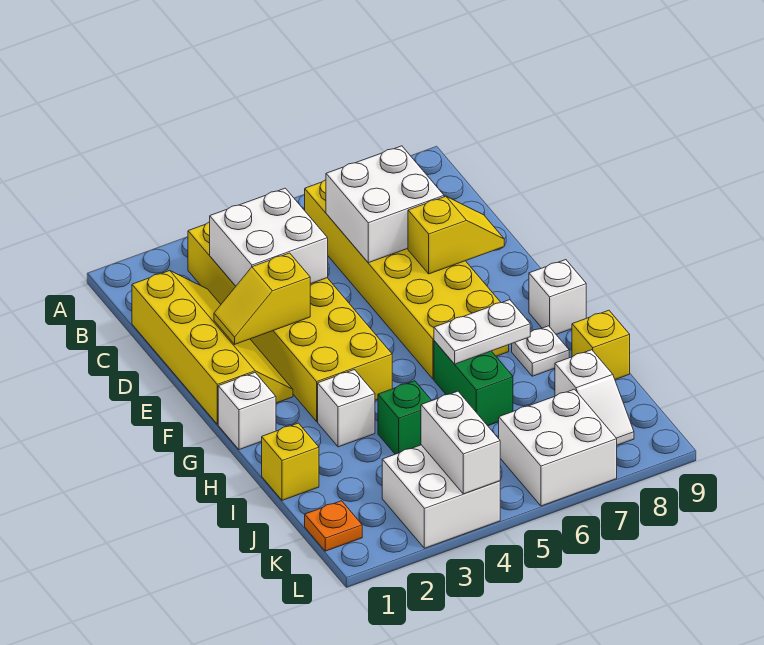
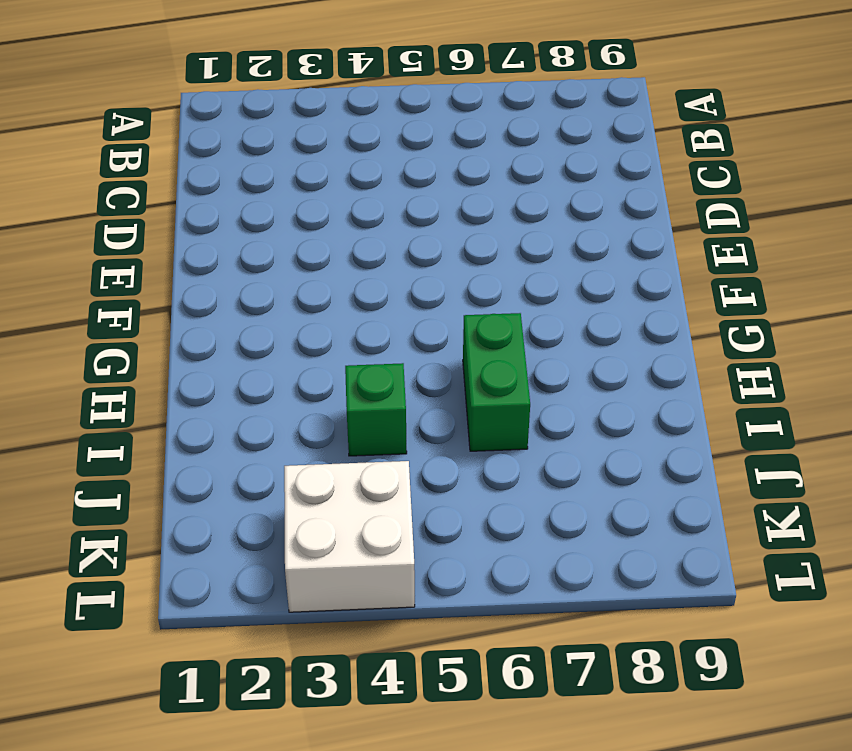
none -> yellow brick B3:G4 level 1
none -> yellow brick B6:G7 level 1
none -> yellow slope C1:F2 level 1 top 1

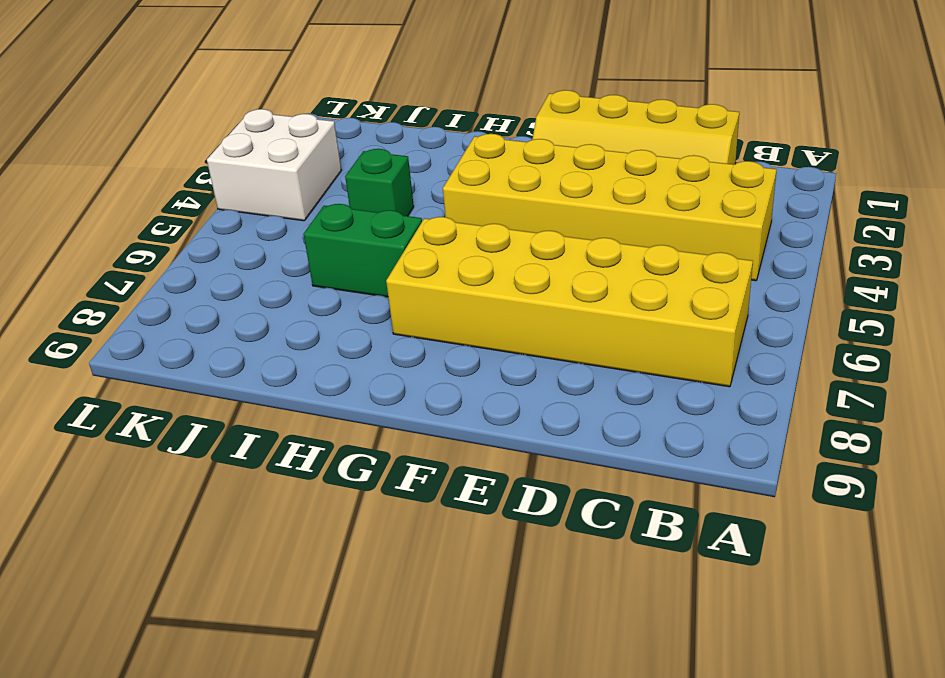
none -> white brick G1 level 1
none -> white brick G9 level 1
none -> white brick H3 level 1

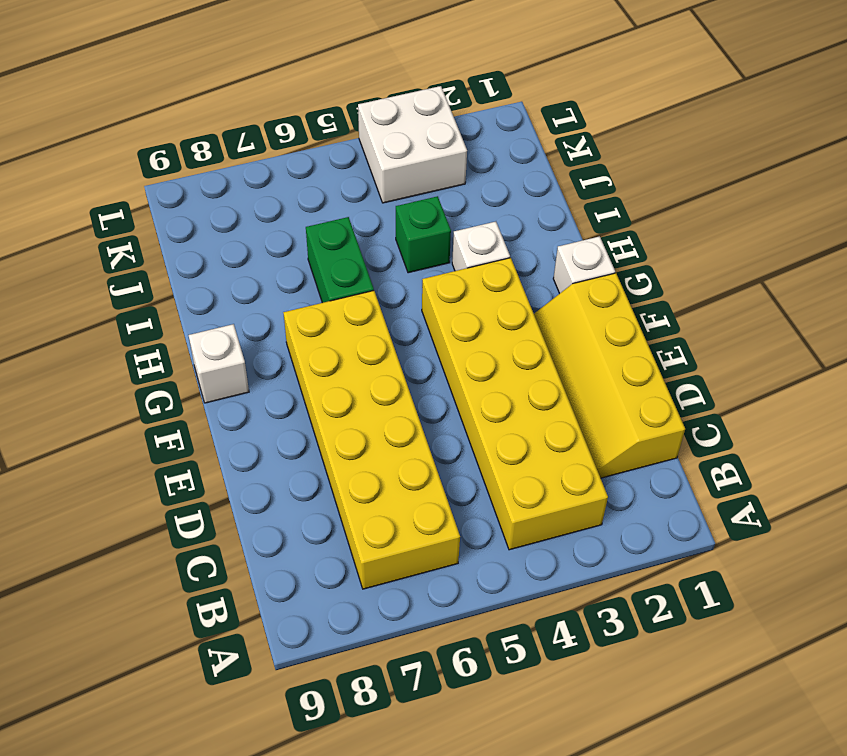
none -> white plate H8 level 1
none -> yellow brick I1 level 1
none -> yellow brick I9 level 1

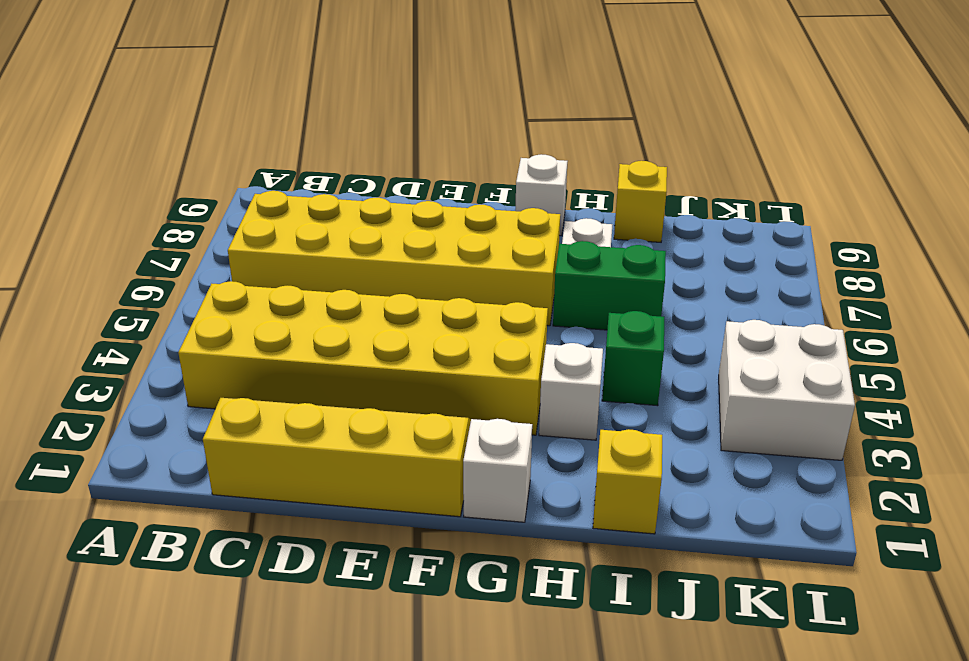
none -> white slope J8:K8 level 1 top J
none -> orange plate K1 level 1
none -> white brick K6:L7 level 1

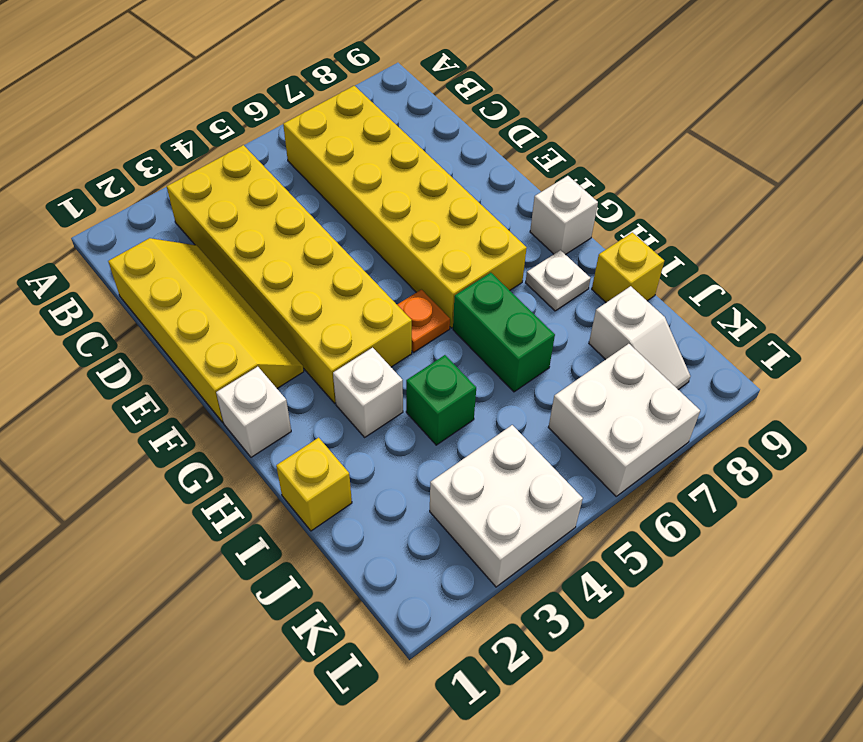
orange plate G5 level 1 -> orange plate K1 level 1
none -> white brick C3:D4 level 2
none -> white brick C6:D7 level 2
none -> yellow slope E2:E3 level 2 top 3

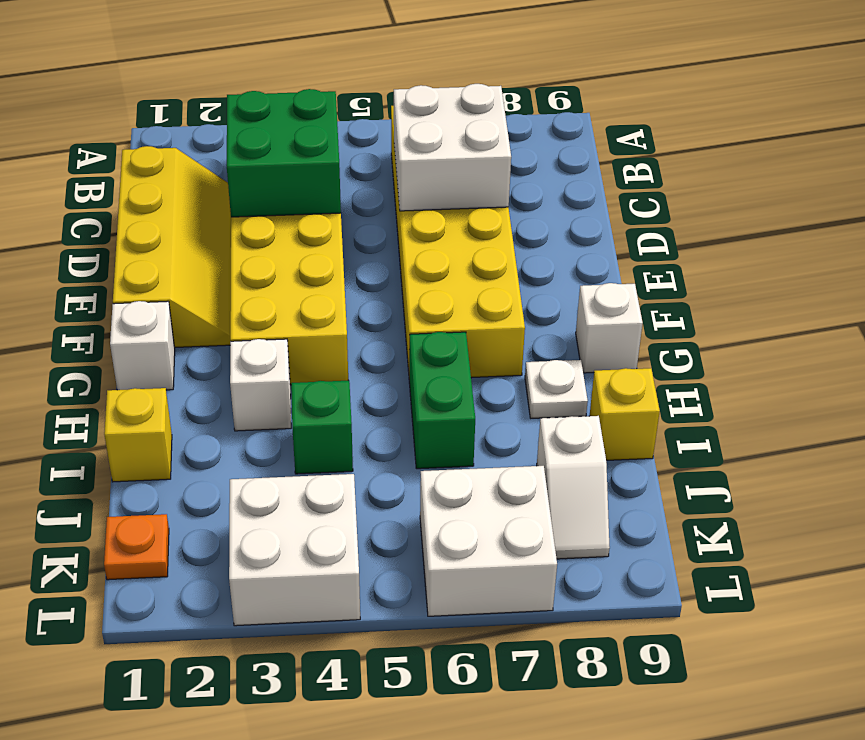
green brick C3:D4 level 2 -> white brick C3:D4 level 2
none -> yellow slope E2:E3 level 2 top 3
none -> yellow slope E7:E8 level 2 top 7
none -> white plate H6:H7 level 2

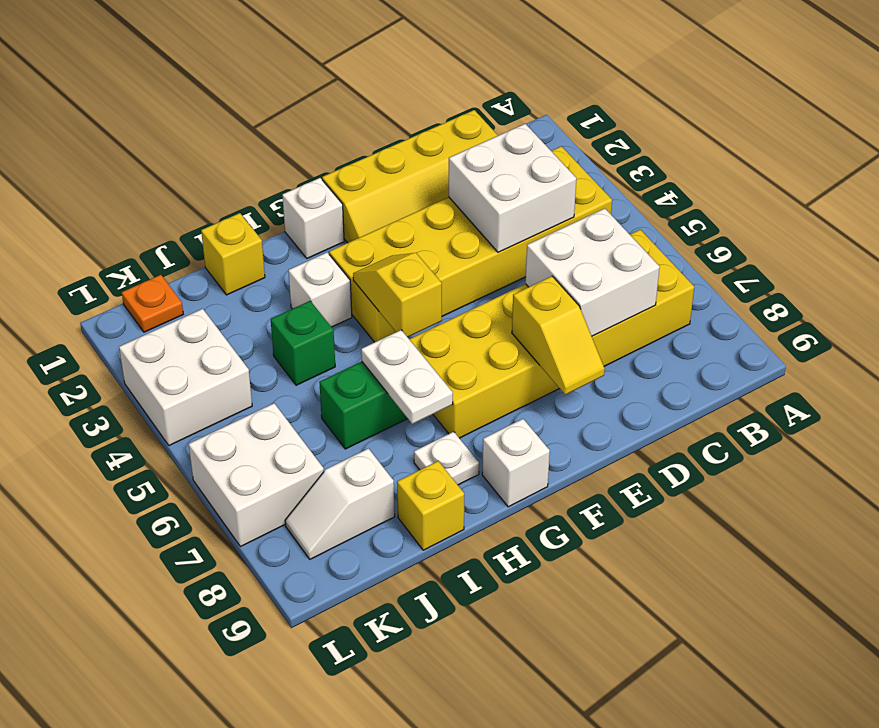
yellow slope G4:G5 level 2 top 5 -> yellow slope E2:E3 level 2 top 3
none -> white brick K4:L4 level 2

